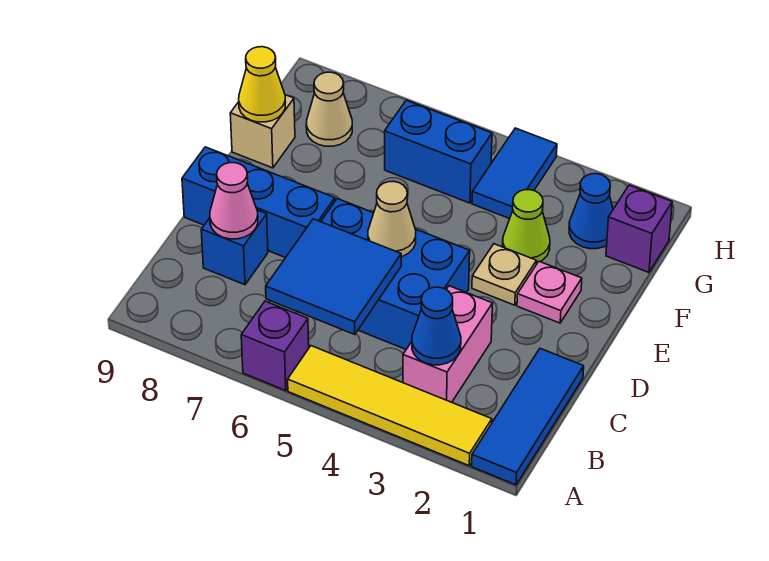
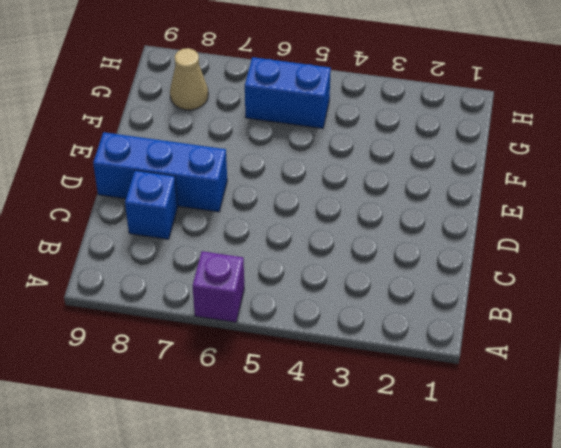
none -> blue tile A1:C1 level 1
none -> yellow tile A2:A5 level 1
none -> pink brick B3:C3 level 1

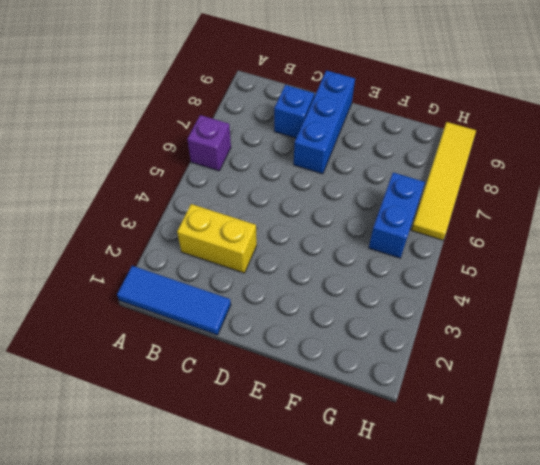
yellow brick B3:C3 level 1 -> pink brick B3:C3 level 1
yellow tile H6:H9 level 1 -> yellow tile A2:A5 level 1
none -> blue brick C4:D6 level 1
none -> pink plate E2 level 1
none -> tan plate E3 level 1

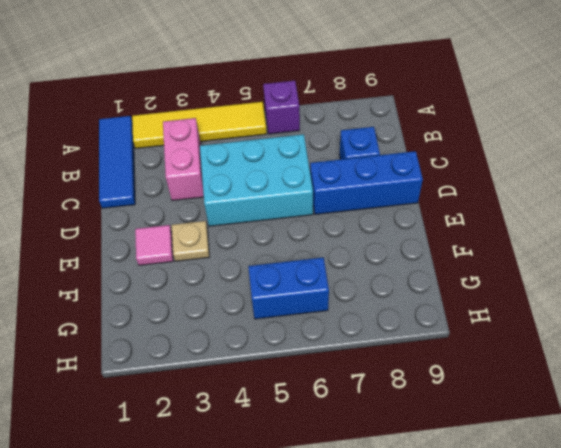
cyan brick C4:D6 level 1 -> blue brick C4:D6 level 1
pink tile E2 level 1 -> pink plate E2 level 1
none -> lime cone F3 level 1
none -> tan brick F9 level 1
none -> purple brick G1 level 1

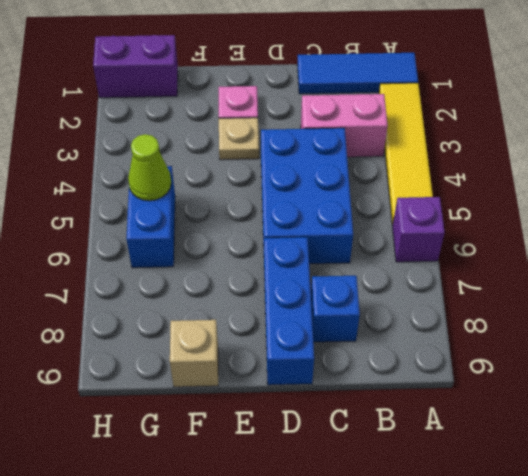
purple brick G1:H1 level 1 -> purple brick G1 level 1
lime cone G5 level 2 -> lime cone F3 level 1
none -> blue cone G2 level 1
none -> blue tile G4:H4 level 1
none -> tan cone G8 level 1

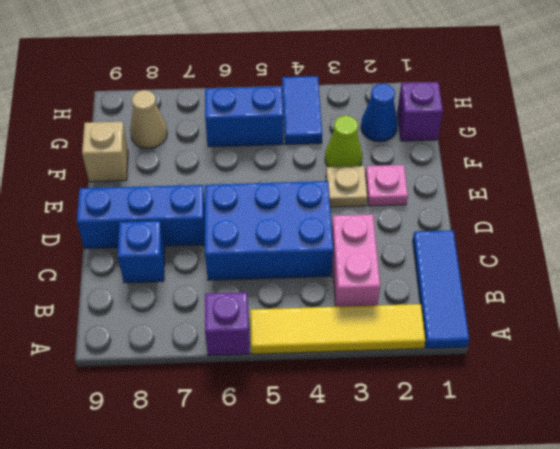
none -> blue cone B3 level 2
none -> blue tile B5:C6 level 2
none -> pink cone C8 level 2

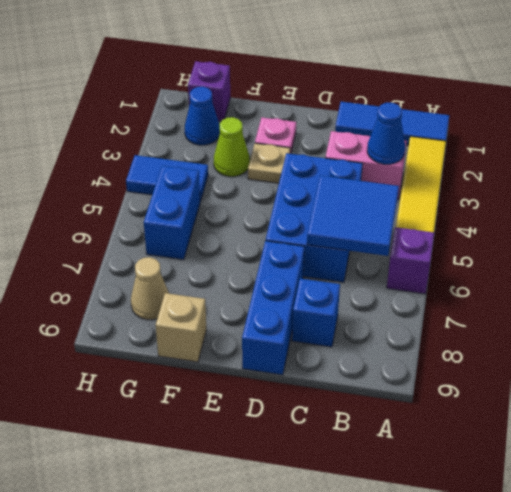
none -> pink cone C8 level 2
none -> tan cone D5 level 2
none -> yellow cone F9 level 2

